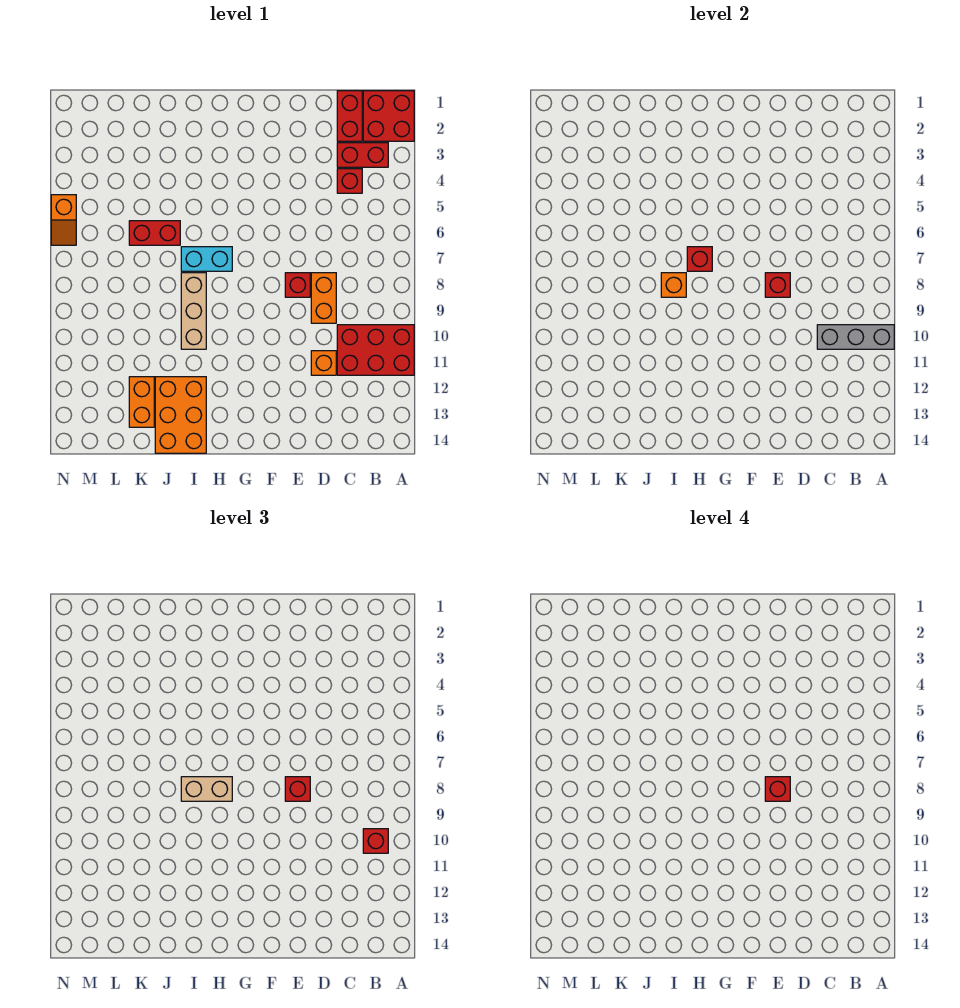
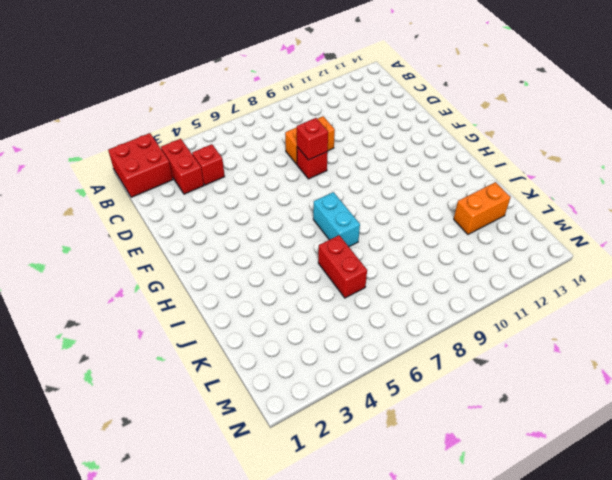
none -> red brick A10:C11 level 1
none -> red brick C1:C2 level 1
none -> orange brick D11 level 1

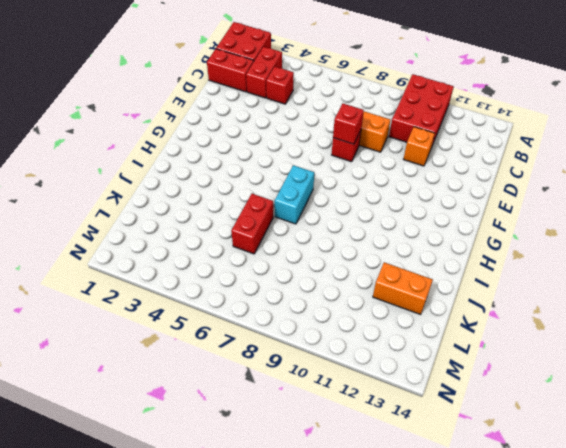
none -> tan brick I8:I10 level 1
none -> orange brick I12:J14 level 1
none -> orange slope N5:N6 level 1 top 5

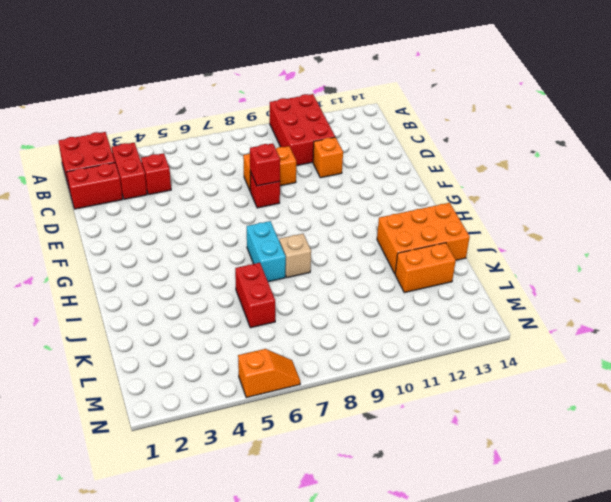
tan brick I8 level 1 -> tan brick I8:I10 level 1
none -> grey brick A10:C10 level 2
none -> red brick H7 level 2
none -> orange brick I8 level 2

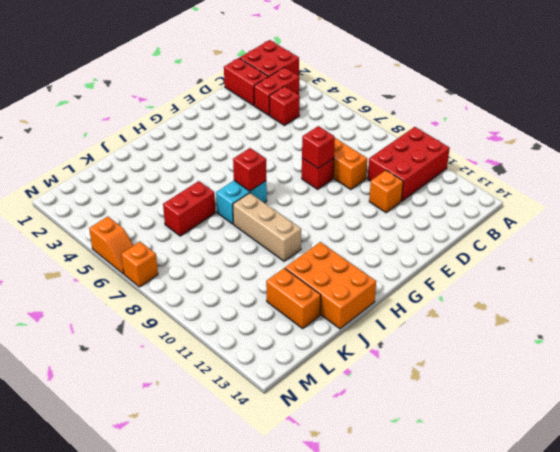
orange brick N7 level 1 -> orange brick I8 level 2
none -> grey brick A10:C10 level 2
none -> red brick B10 level 3
none -> red brick E8 level 3

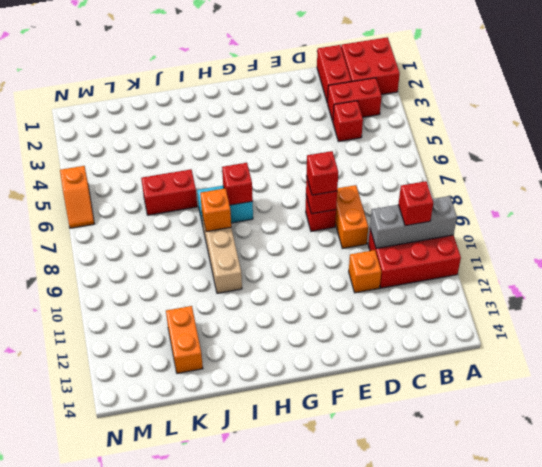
none -> orange brick I12:J14 level 1
none -> tan brick H8:I8 level 3
none -> red brick E8 level 4

